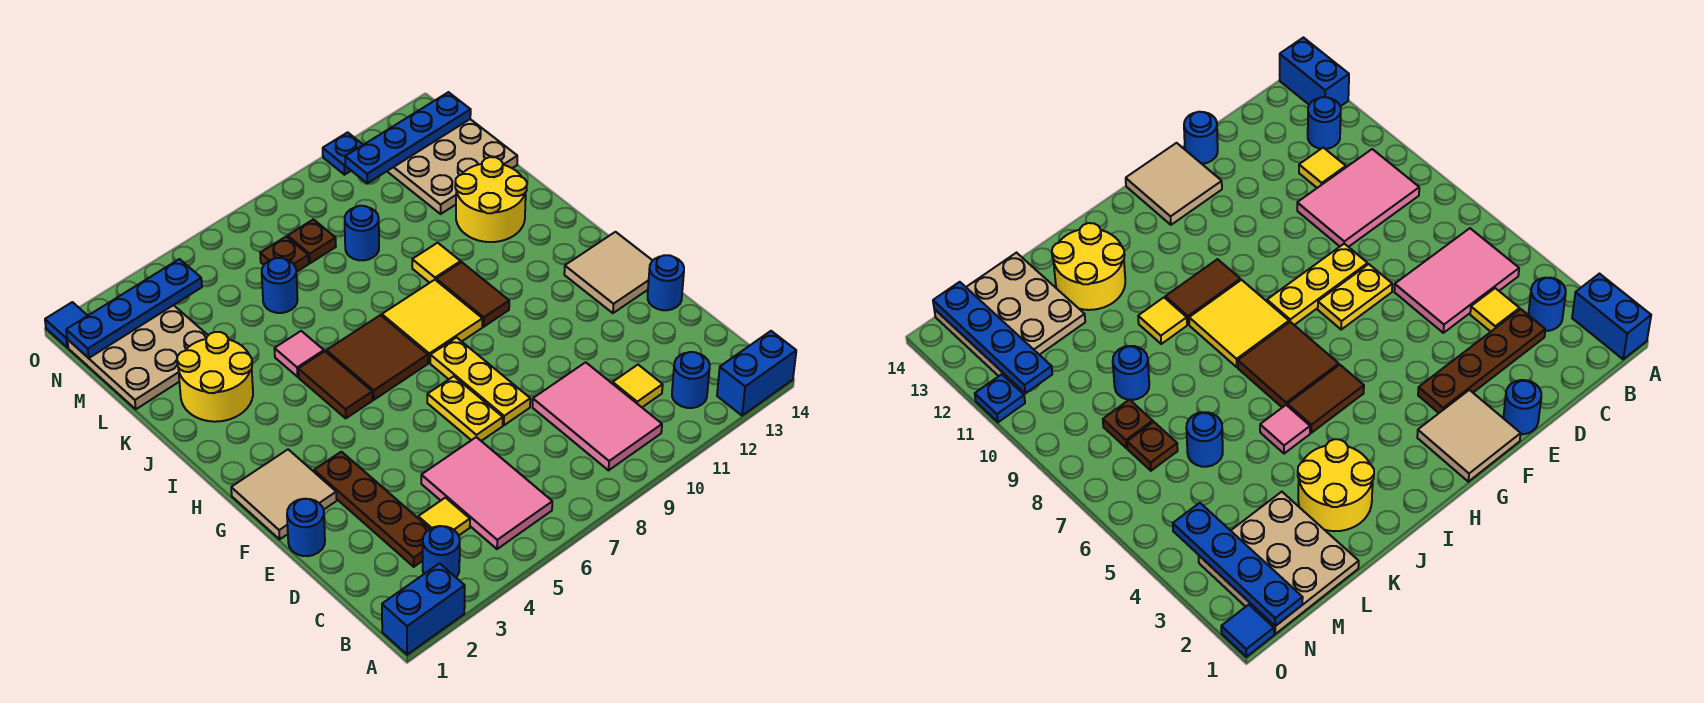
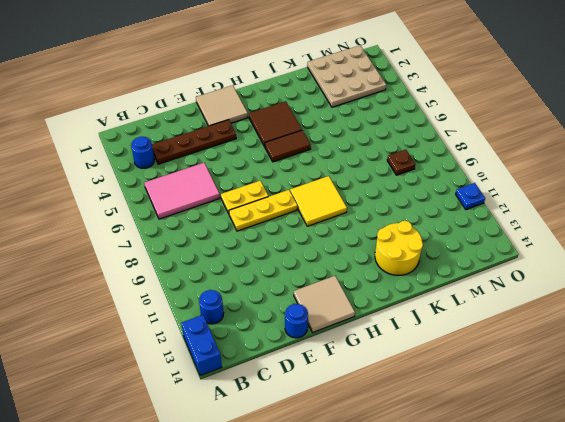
brown tile H3:I4 level 1 -> brown tile H6:I7 level 1
none -> blue brick A1:A2 level 1
none -> pink tile B9:D10 level 1
none -> yellow tile C4 level 1
none -> yellow tile C11 level 1

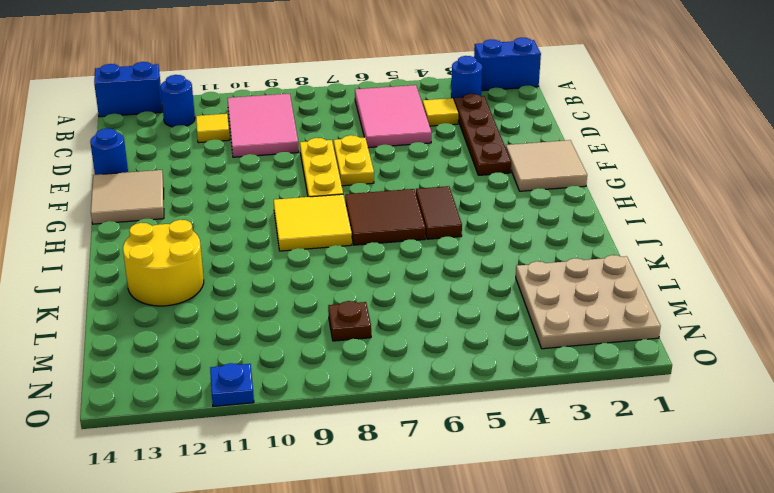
none -> blue round brick E1 level 1
none -> brown tile H10:I10 level 1
none -> yellow round brick J2:K3 level 1
none -> pink tile J5 level 1

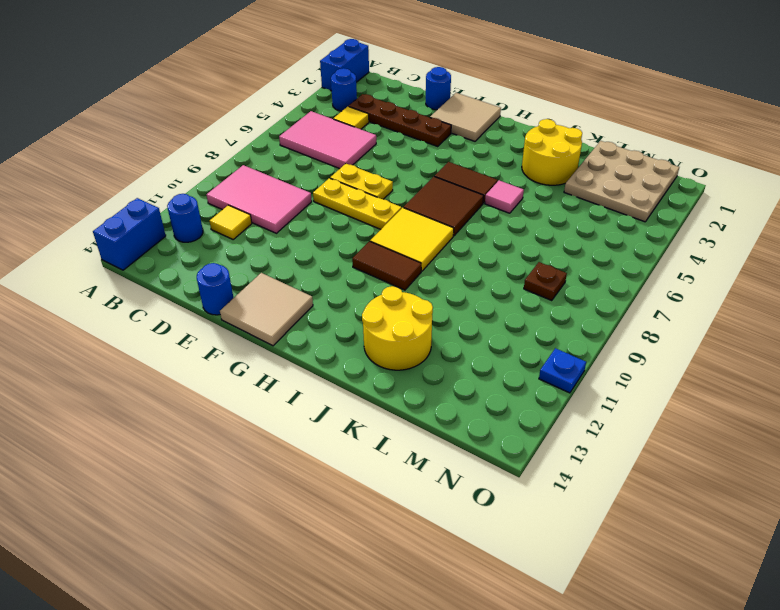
none -> yellow tile J10 level 1
none -> blue round brick L6 level 1
none -> blue round brick L9 level 1
none -> tan plate L12:N14 level 1

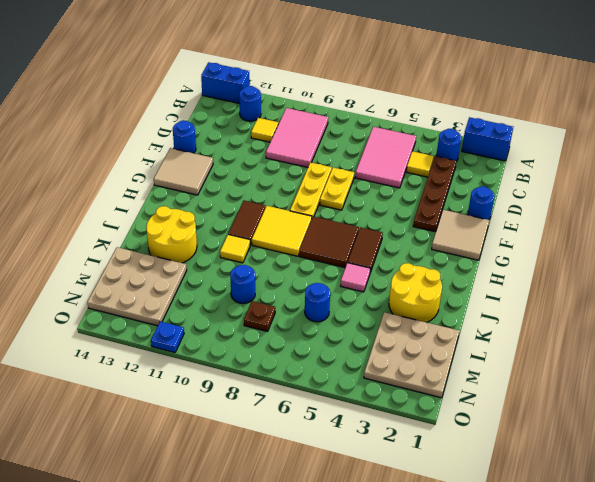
none -> brown plate M7 level 1
none -> blue tile O1 level 1
none -> blue plate N1:N4 level 2
none -> blue plate N11:N14 level 2

